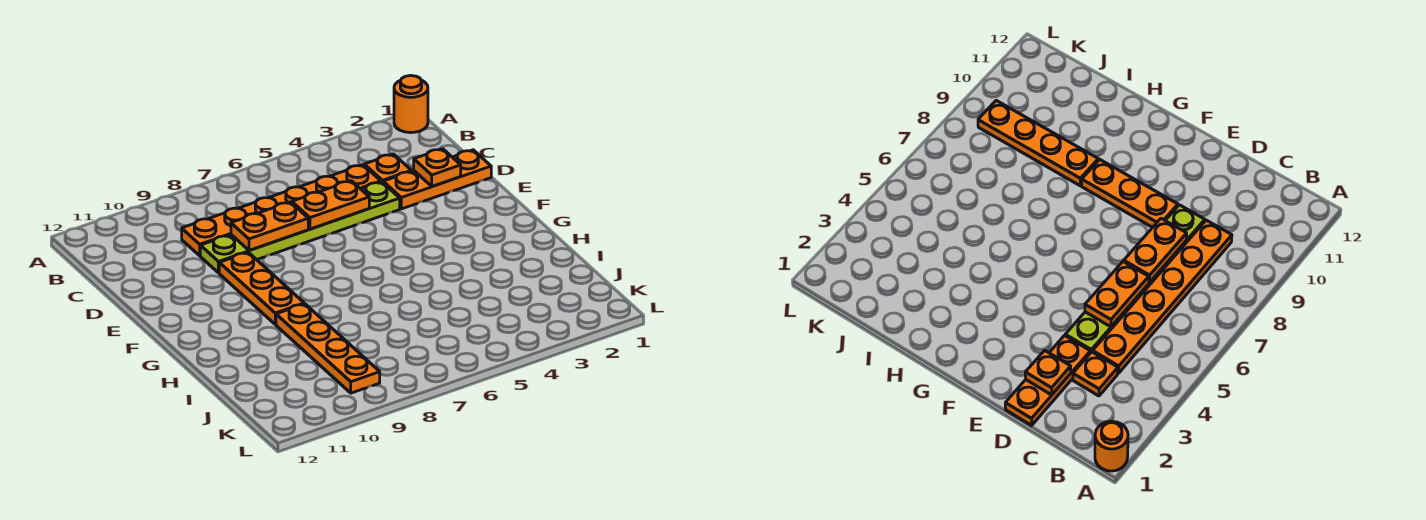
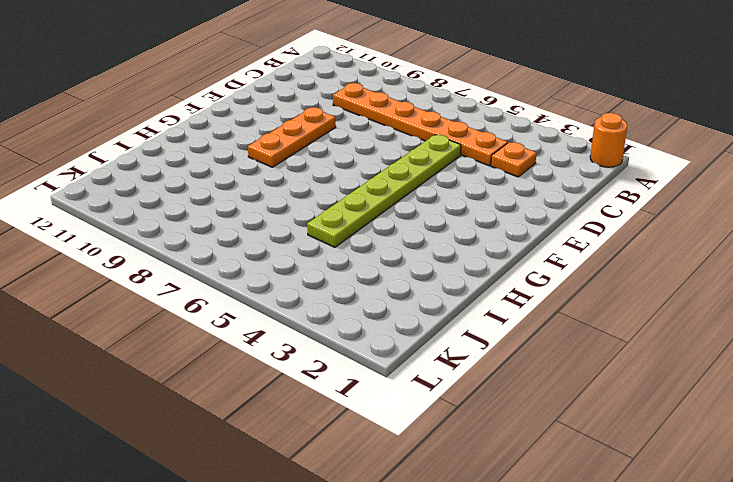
lime plate D5:I5 level 1 -> lime plate D4:D9 level 1
none -> orange plate D1:D3 level 1
none -> orange plate H9:K9 level 1

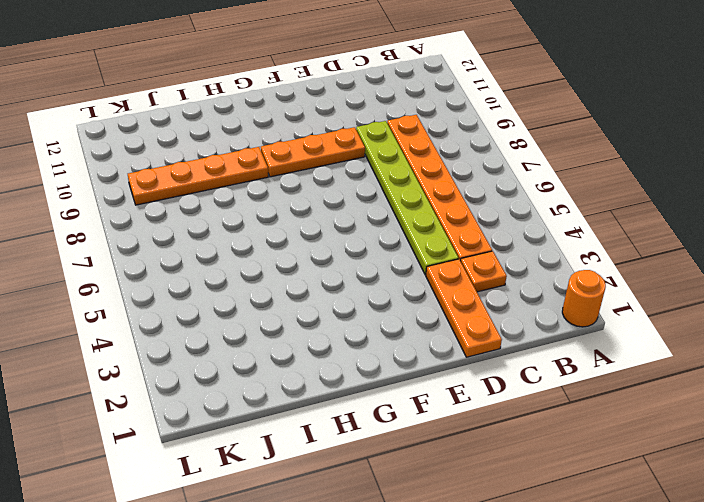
none -> orange plate D2 level 2
none -> orange plate D5:D6 level 2

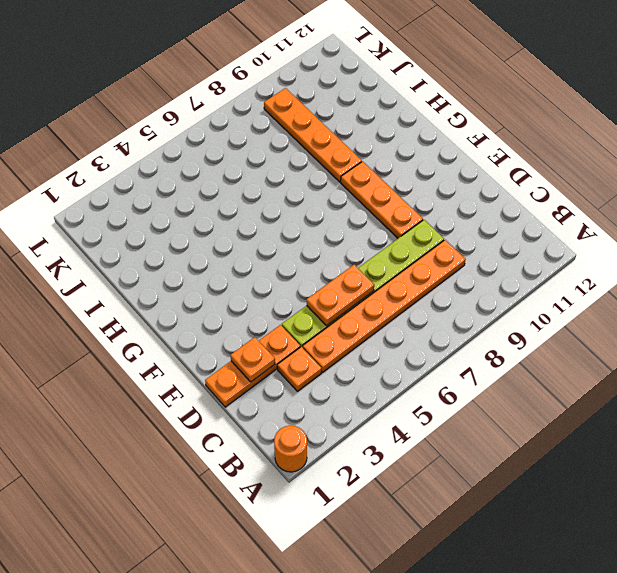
none -> orange plate D7:D8 level 2

